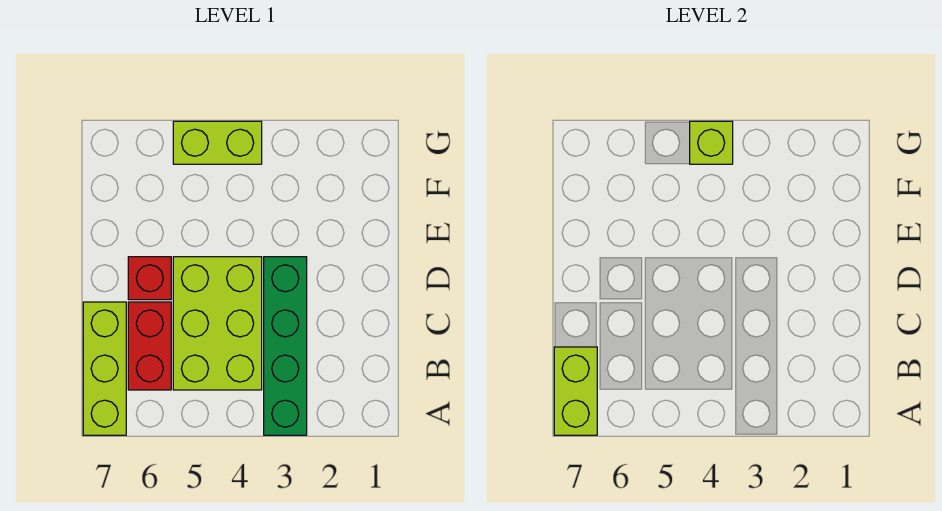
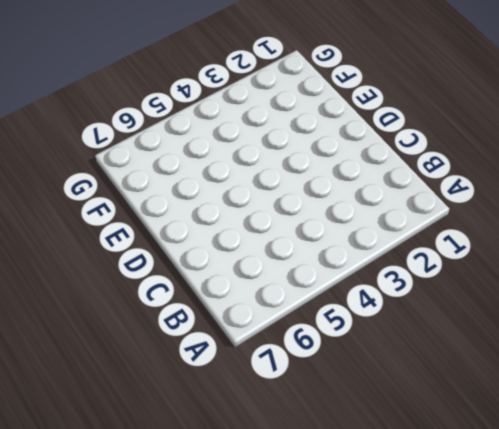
none -> green brick A3:D3 level 1
none -> lime brick A7:C7 level 1

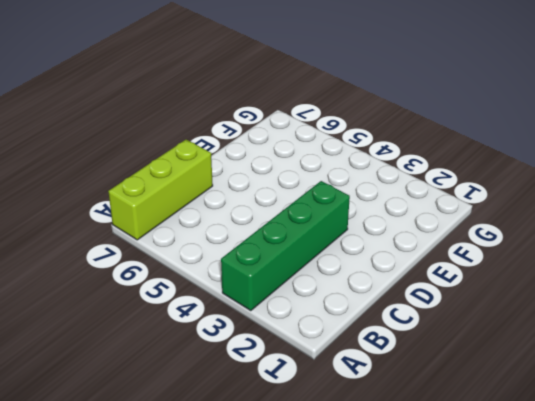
none -> lime brick B4:D5 level 1
none -> red brick B6:C6 level 1

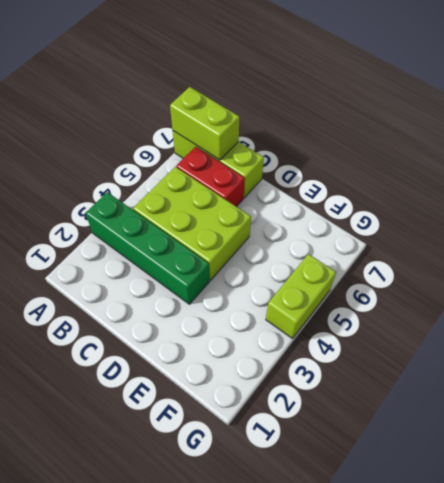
none -> red brick D6 level 1
none -> lime brick G4 level 2

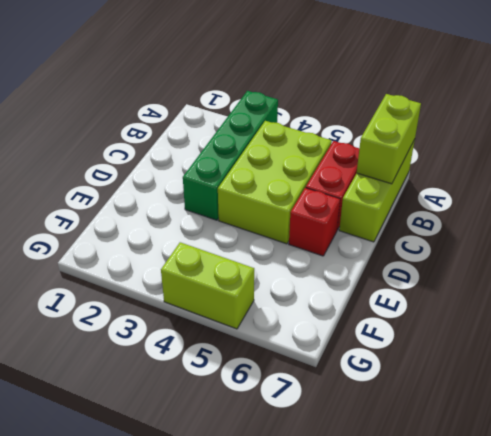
none -> lime brick G4 level 2

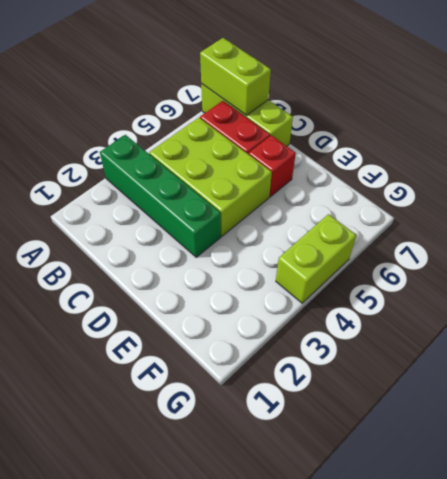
none -> lime brick G4 level 2

